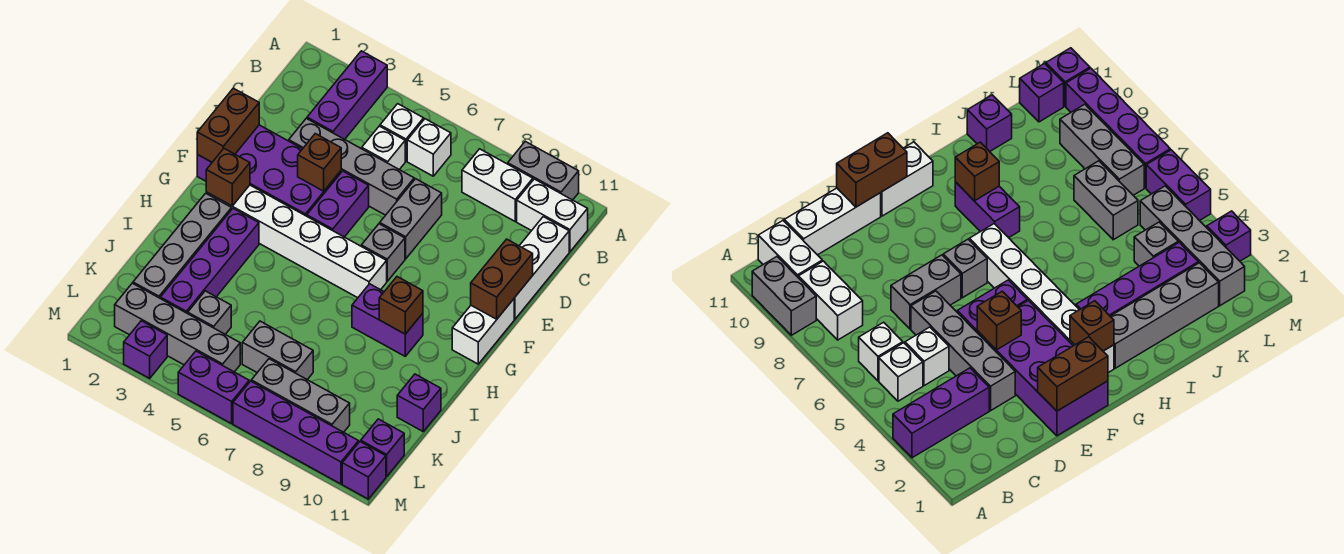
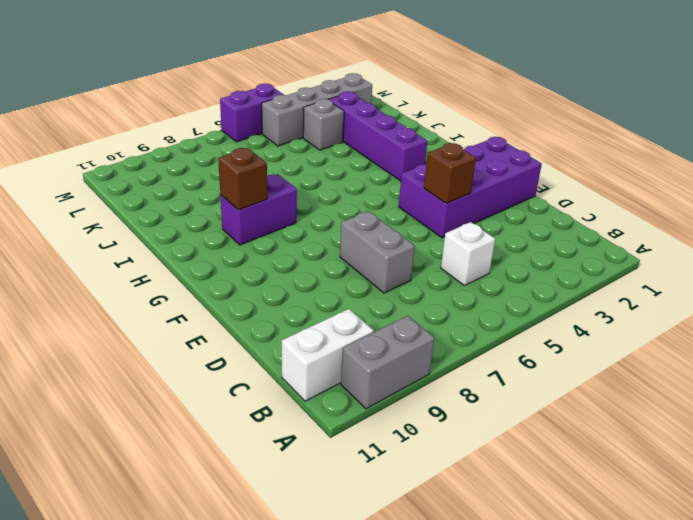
none -> purple brick A3:C3 level 1
none -> white brick B5 level 1
none -> white brick B6 level 1
none -> white brick B8:B9 level 1

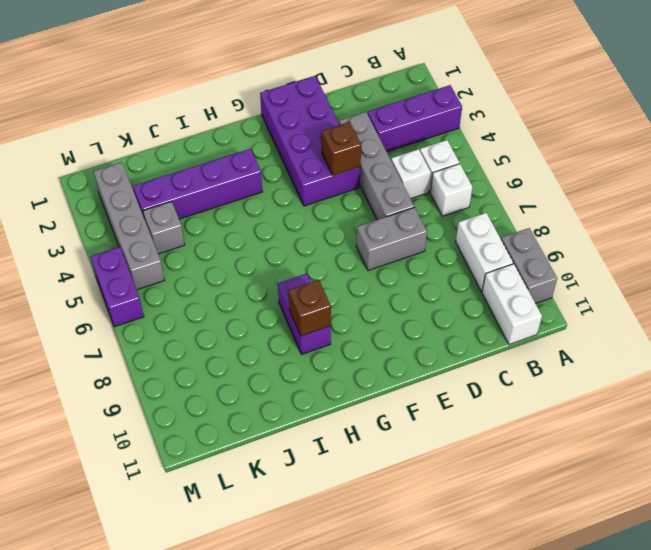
none -> white brick C11:E11 level 1
none -> purple brick E5:F5 level 1
none -> grey brick F7 level 1
none -> white brick F11:G11 level 1

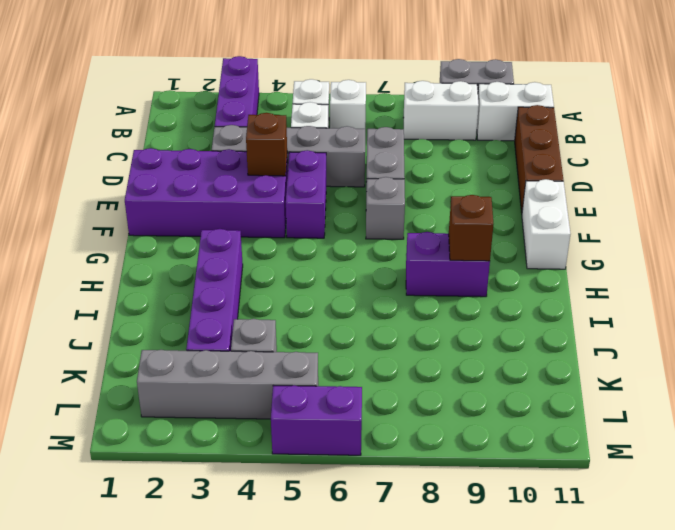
brown brick C11:E11 level 1 -> white brick C11:E11 level 1
none -> white brick G2:G7 level 1
none -> grey brick H2:K2 level 1
none -> purple brick J11 level 1
none -> grey brick K6:K7 level 1

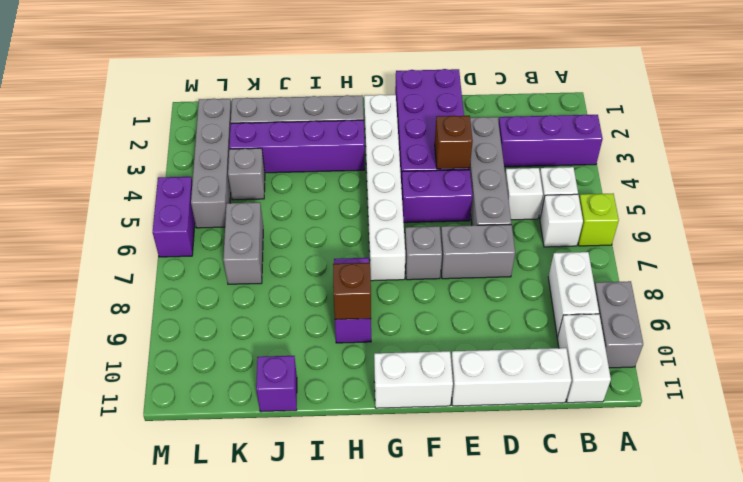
lime brick A6 level 1 -> none
none -> grey brick L7:L9 level 1
none -> purple brick L11 level 1
none -> purple brick M3 level 1
none -> purple brick M7:M10 level 1

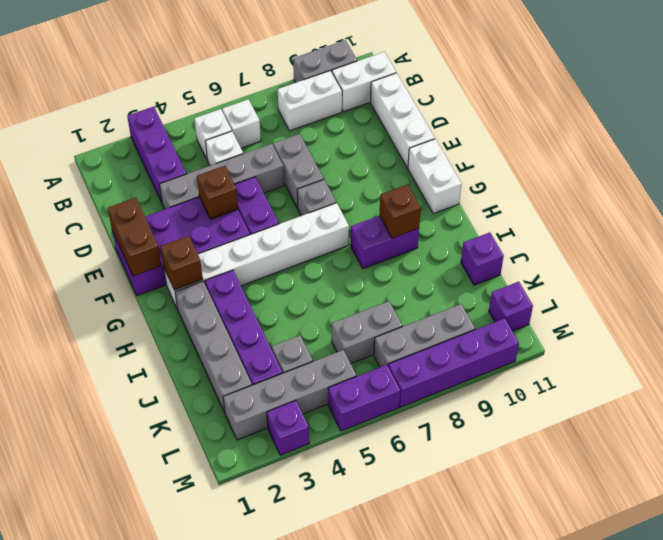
none -> purple brick M11 level 1
none -> brown brick E11:F11 level 2

